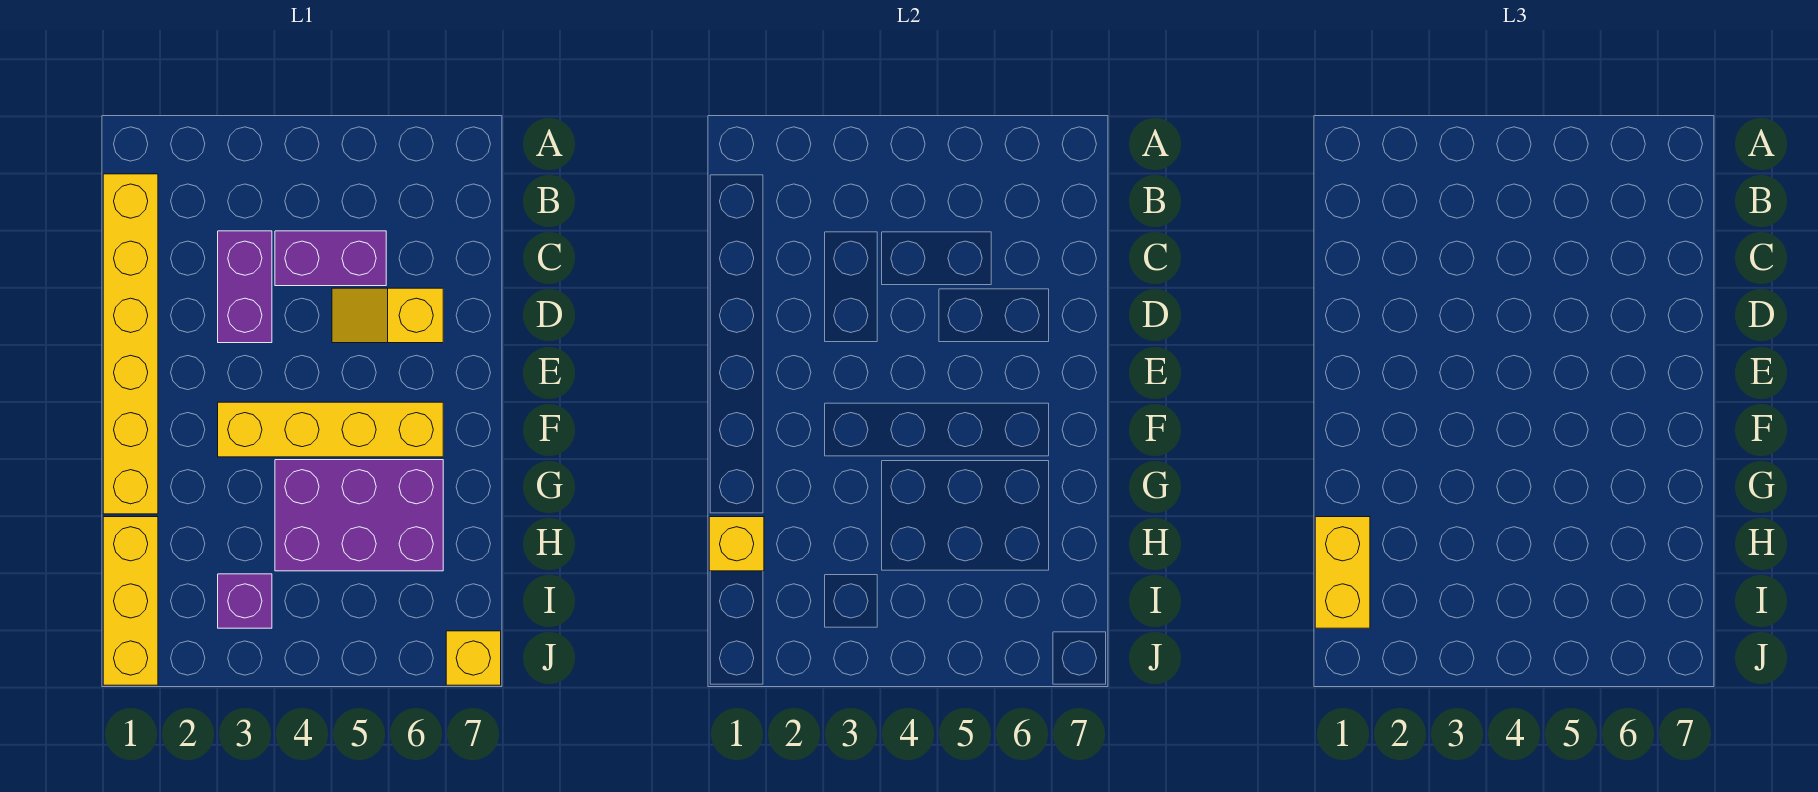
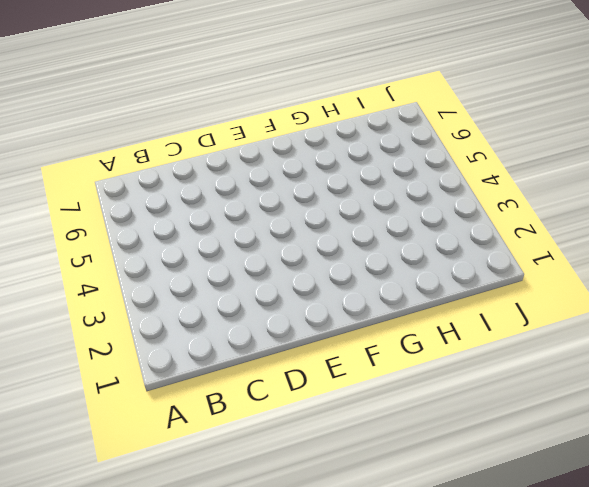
none -> yellow brick B1:G1 level 1
none -> purple brick C3:D3 level 1

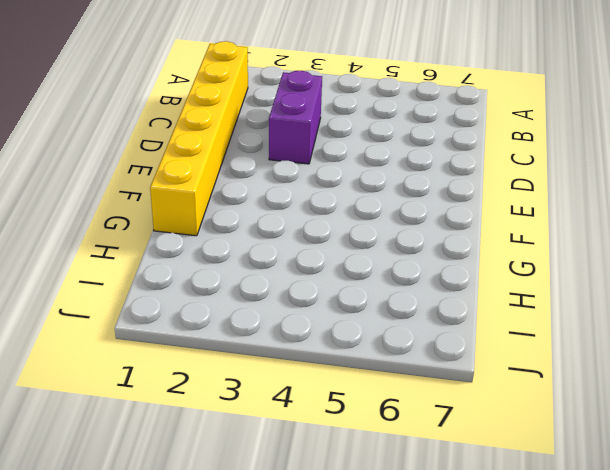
none -> purple brick C4:C5 level 1
none -> yellow slope D5:D6 level 1 top 6

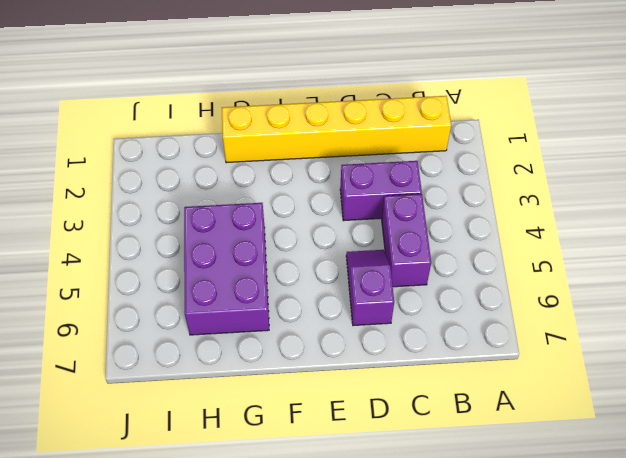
purple slope D5:D6 level 1 top 6 -> yellow slope D5:D6 level 1 top 6
none -> yellow brick F3:F6 level 1
none -> yellow brick H1:J1 level 1

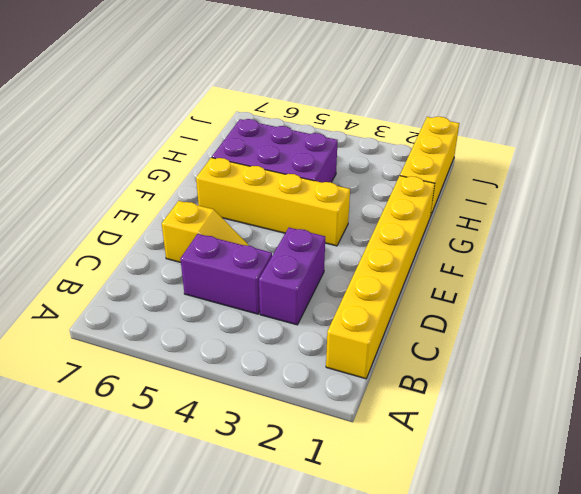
none -> purple brick I3 level 1
none -> yellow brick J7 level 1

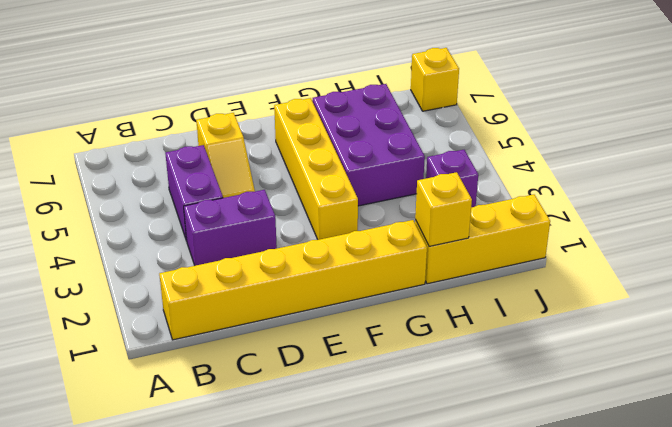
none -> yellow brick H1:I1 level 3

